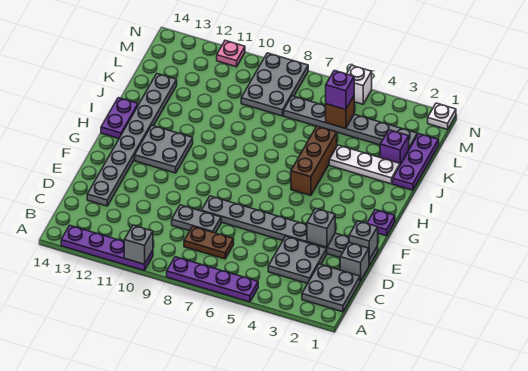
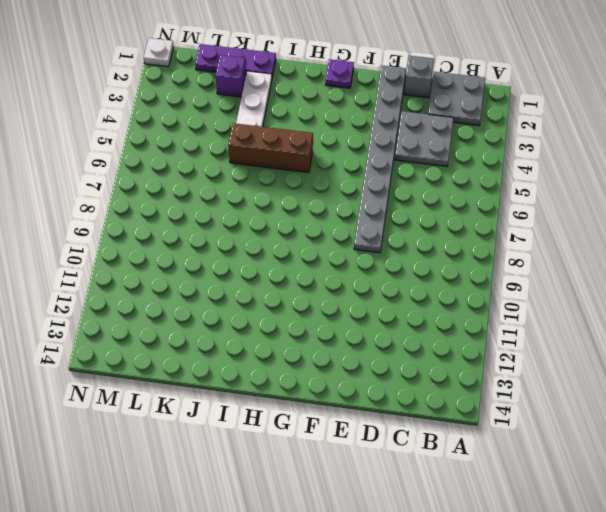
none -> purple plate A5:A8 level 1
none -> purple plate A10:A13 level 1
none -> brown plate C7:C8 level 1

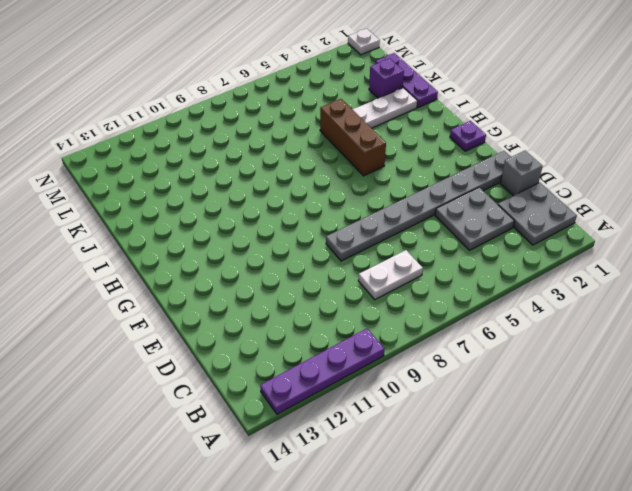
white plate C7:C8 level 1 -> brown plate C7:C8 level 1
none -> purple plate A5:A8 level 1
none -> grey plate D8:D9 level 1
none -> grey plate D13:K13 level 1

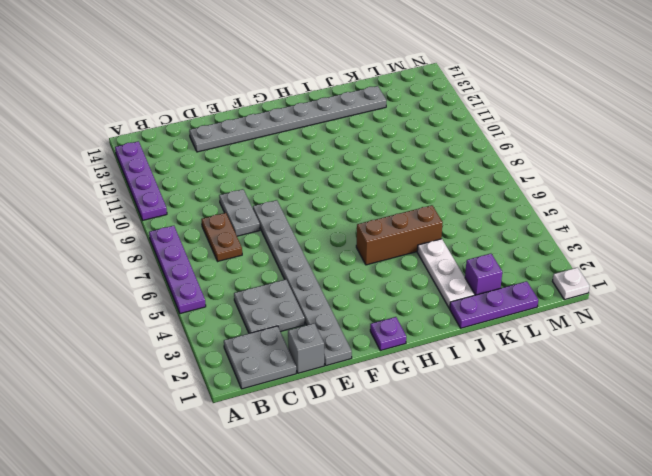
none -> grey plate G11:H12 level 1
none -> purple plate H14:I14 level 1
none -> grey plate L2:L7 level 1

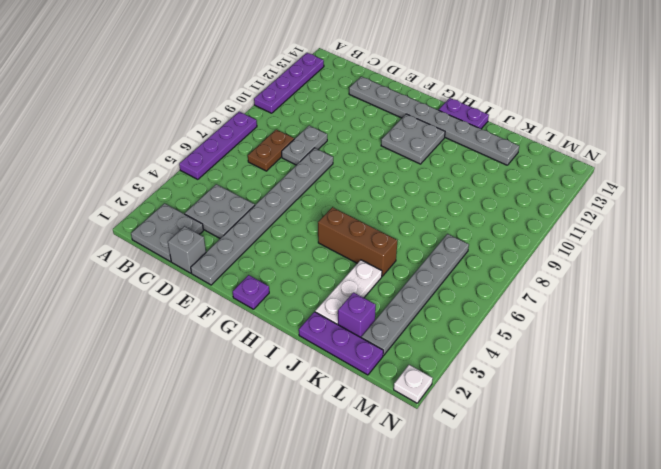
none -> grey plate L8:N9 level 1
none -> white brick N5 level 1
none -> pink plate N11 level 1

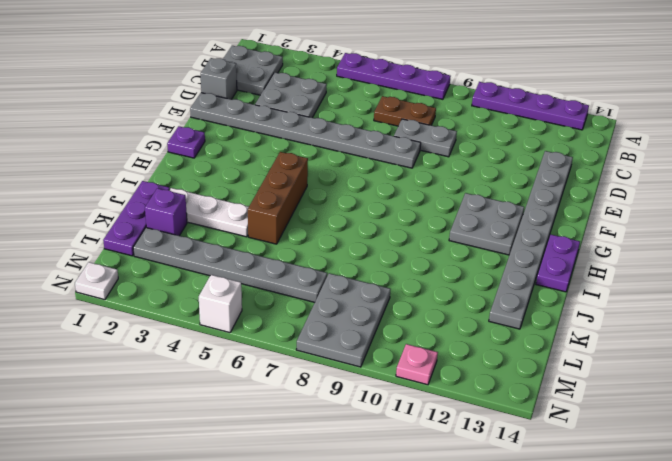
none -> grey brick A10 level 2
none -> grey brick E1 level 2
none -> grey brick E3 level 2

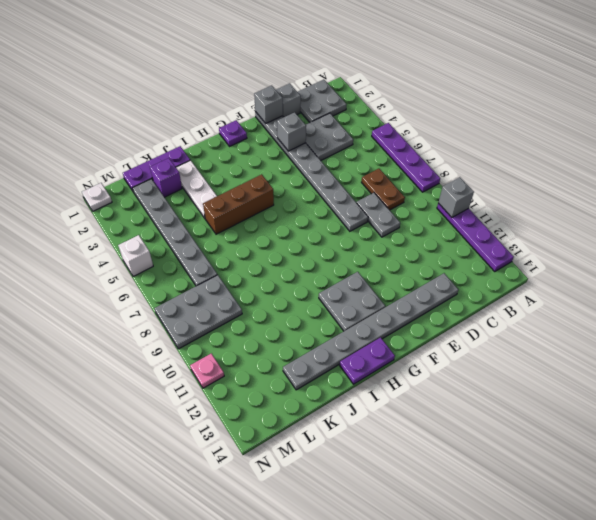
none -> brown brick L5 level 2
none -> purple brick L5 level 3

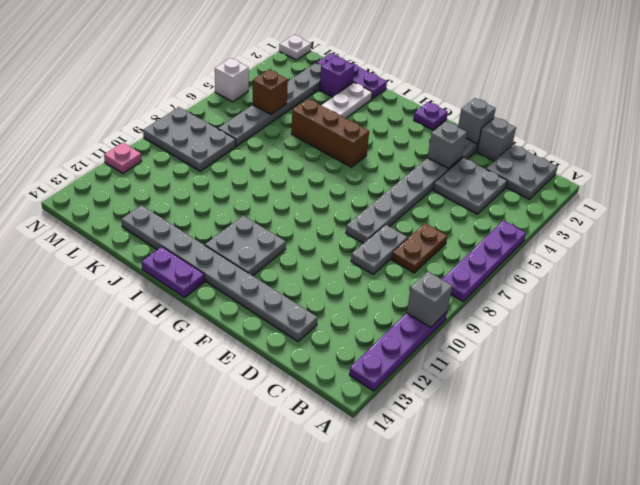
none -> purple brick L5 level 3

